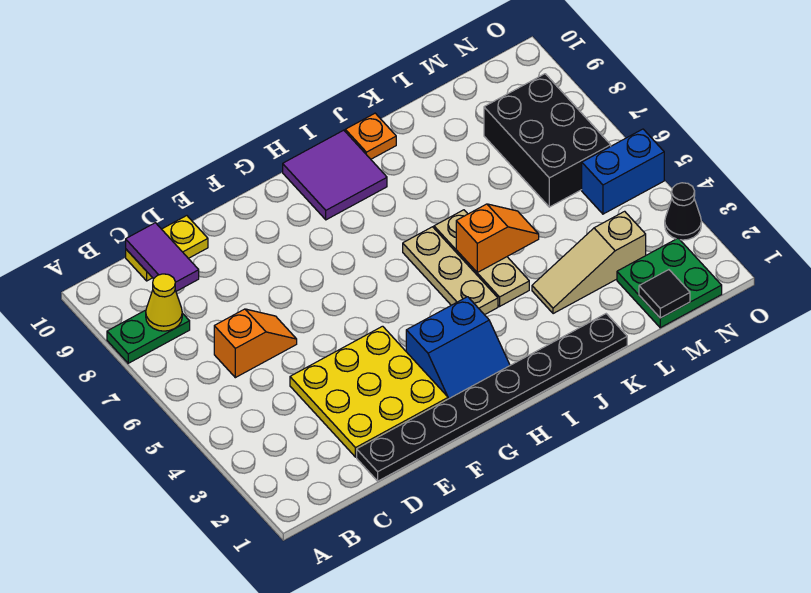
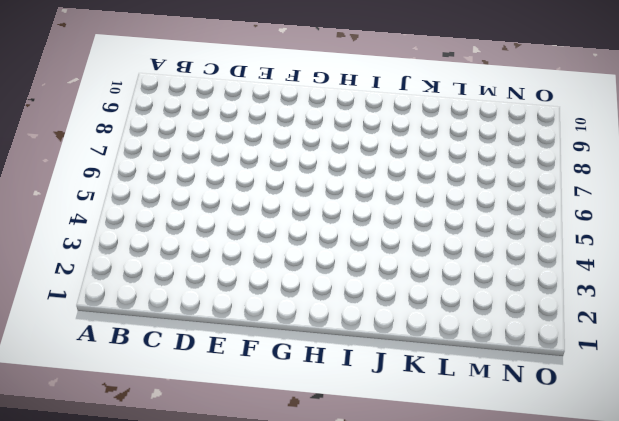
none -> green plate A8:B8 level 1
none -> orange slope C6:D6 level 1 top C
none -> yellow plate C10:D10 level 1

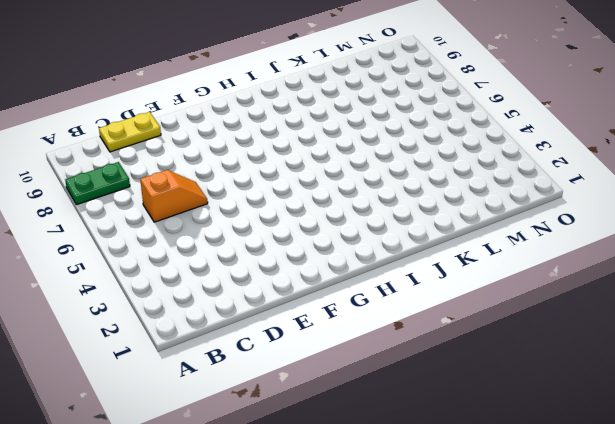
none -> black plate D1:K1 level 1
none -> yellow plate D2:F4 level 1
none -> blue slope G2:H3 level 1 top 3

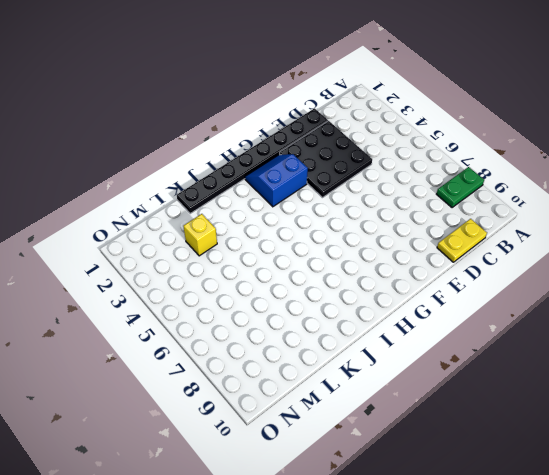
black plate D2:F4 level 1 -> yellow plate D2:F4 level 1
yellow brick L3 level 1 -> tan slope K3:M3 level 1 top M
none -> orange slope C6:D6 level 1 top C
none -> purple tile H9:I10 level 1
none -> tan plate I4:I6 level 1

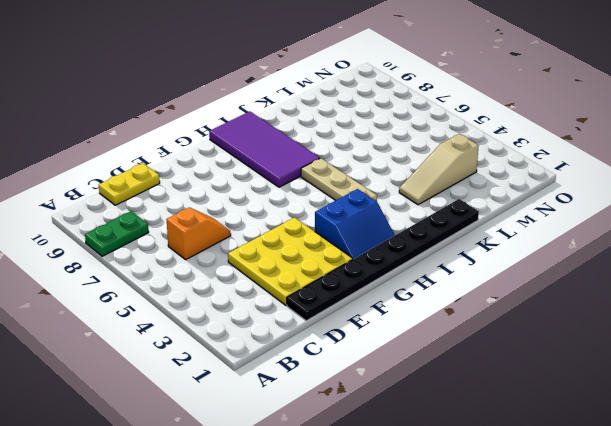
purple tile H7:I10 level 1 -> purple tile H9:I10 level 1
none -> tan plate J4:J6 level 1
none -> orange plate J10 level 1
none -> green plate M1:N2 level 1

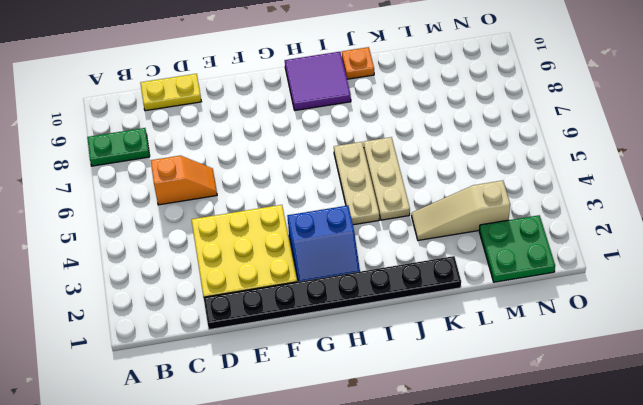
none -> black brick M6:N8 level 1
none -> blue brick N5:O5 level 1
none -> black cone O3 level 1

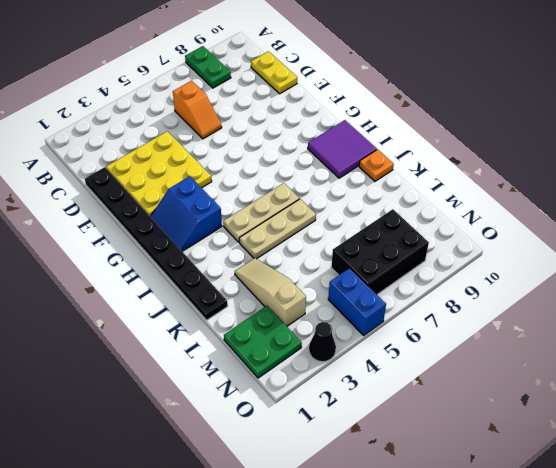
none -> yellow cone B8 level 2
none -> purple tile C9:C10 level 2
none -> orange slope J5:K5 level 2 top J

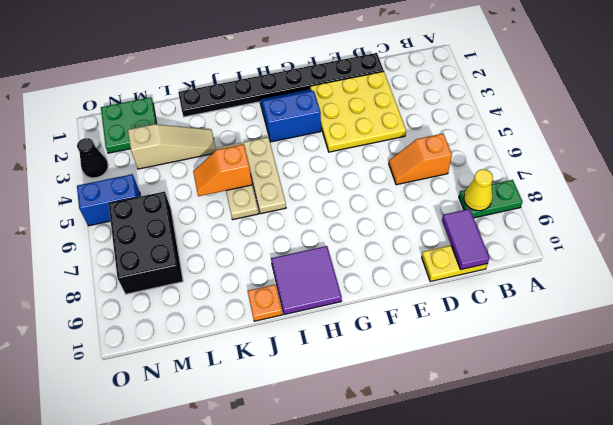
none -> black tile M1 level 2

